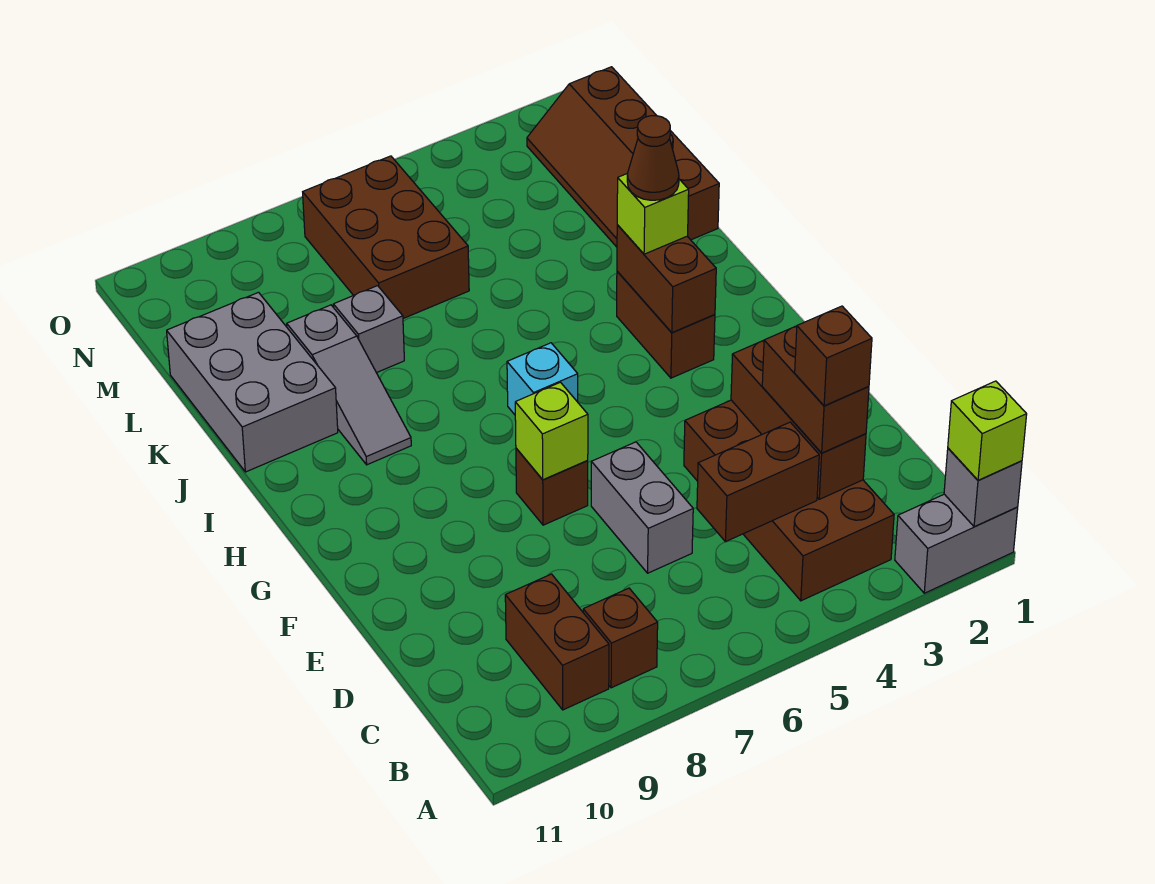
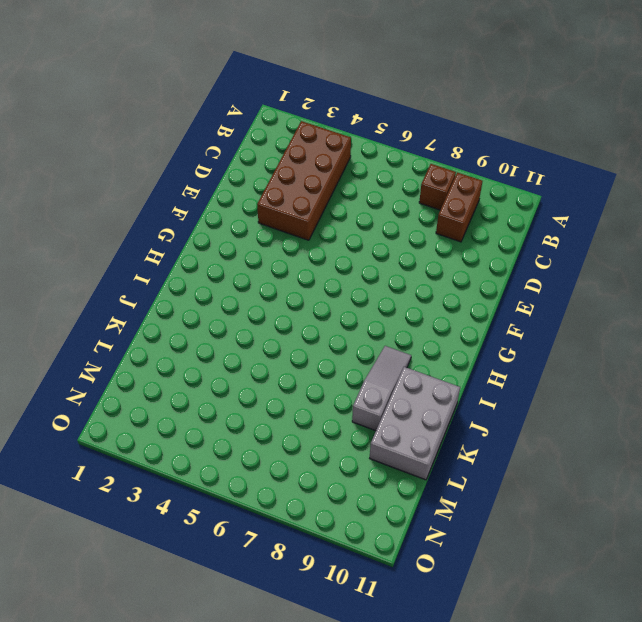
none -> grey brick A1:A2 level 1
none -> grey brick D6:E6 level 1
none -> brown brick F7 level 1

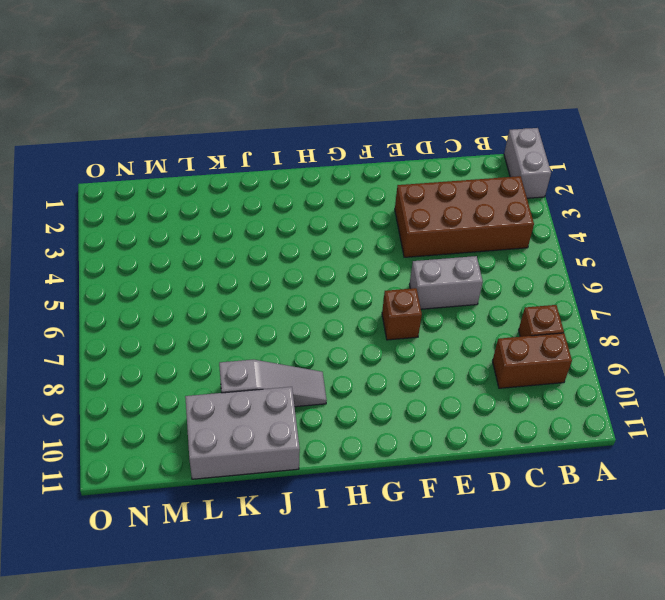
none -> brown brick H3:I3 level 1
none -> cyan brick H6 level 1
none -> brown slope K1:N2 level 1 top 1

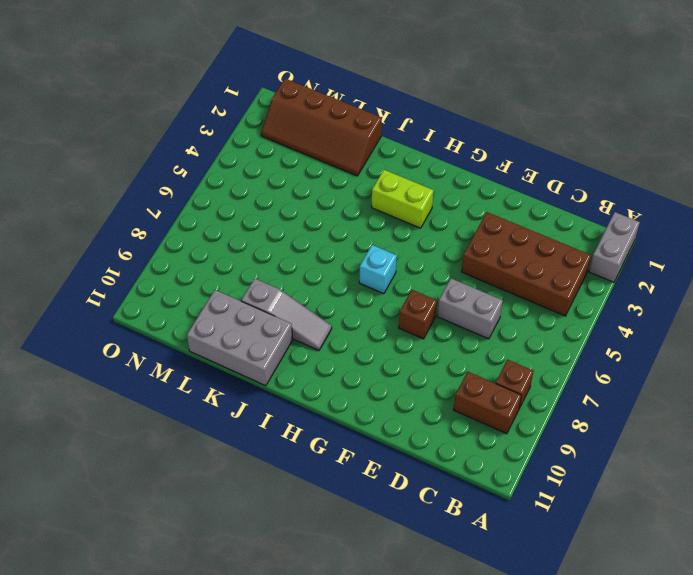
lime brick H3:I3 level 1 -> brown brick H3:I3 level 1
none -> grey brick K8 level 1
none -> brown brick L6:N7 level 1
none -> grey brick A1 level 2

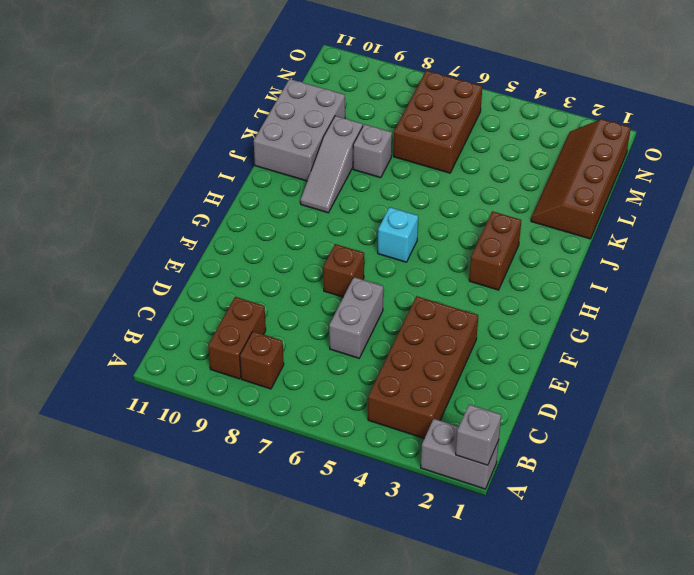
none -> brown brick C3:E3 level 2
none -> brown brick C4:C5 level 2
none -> lime brick F7 level 2

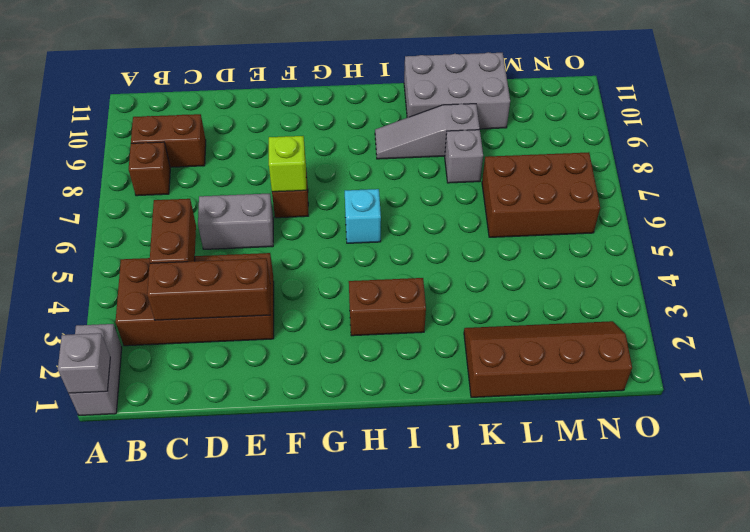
none -> brown brick H3:I3 level 2
none -> lime brick A1 level 3
none -> brown brick C3:D3 level 3

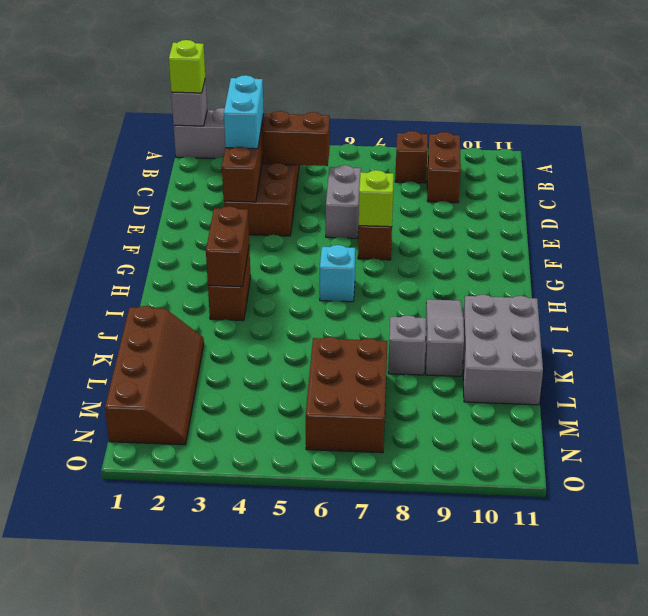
cyan brick C3:D3 level 3 -> brown brick C3:D3 level 3
none -> lime brick I3 level 3
none -> brown brick C3 level 4
none -> brown cone I3 level 4

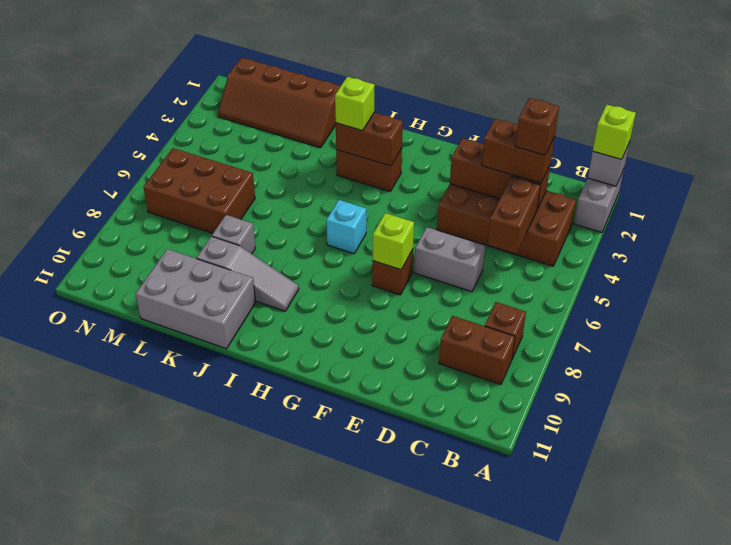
none -> brown cone I3 level 4

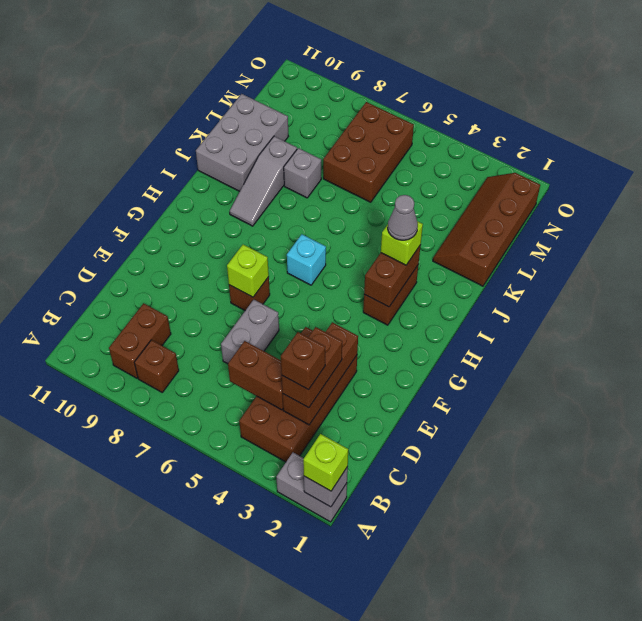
grey cone I3 level 4 -> brown cone I3 level 4

